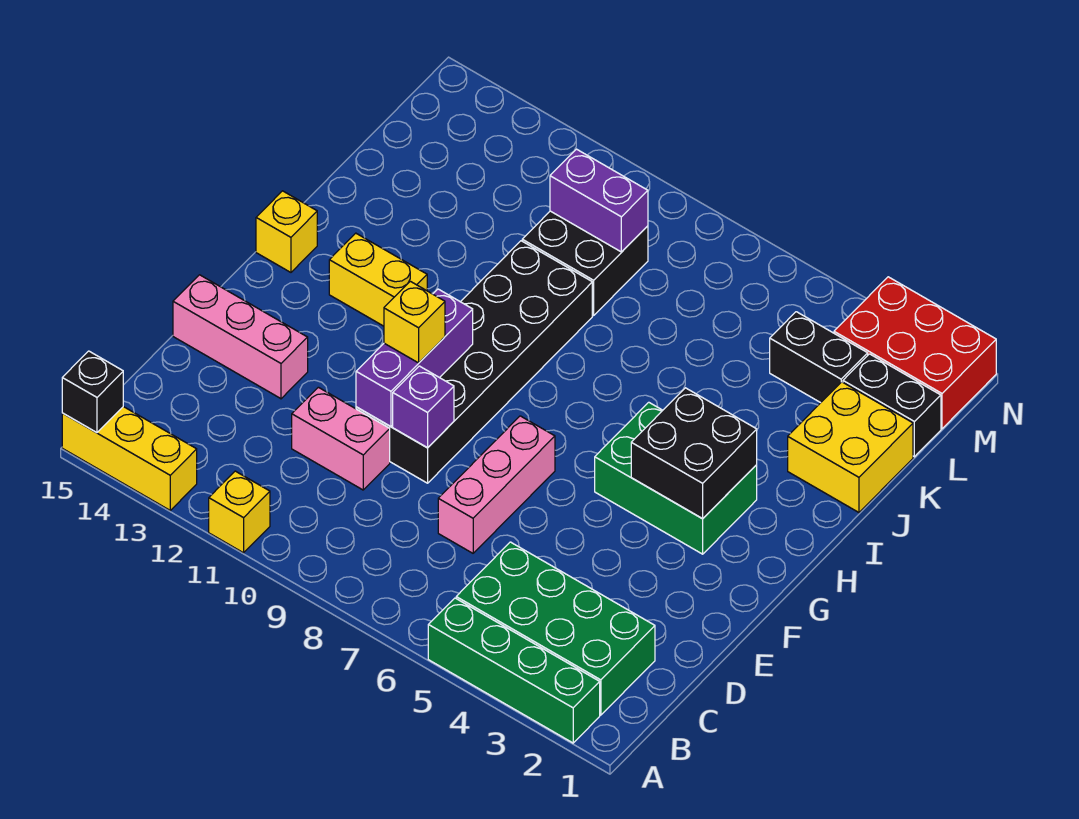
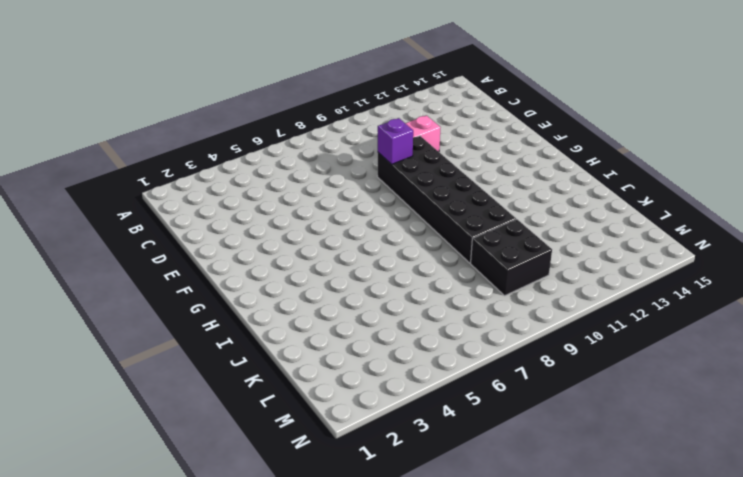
none -> green brick A2:A5 level 1
none -> yellow brick A11 level 1
none -> yellow brick A13:A15 level 1

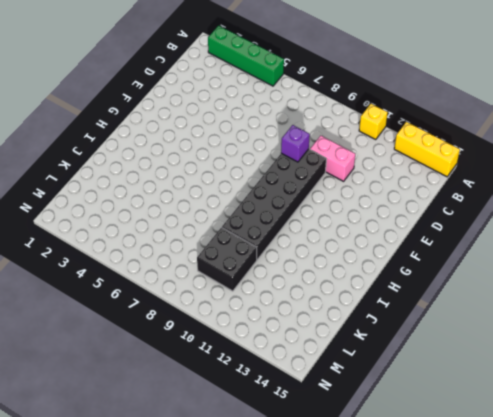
none -> green brick B2:C5 level 1
none -> pink brick D7:F7 level 1
none -> pink brick E13:E15 level 1

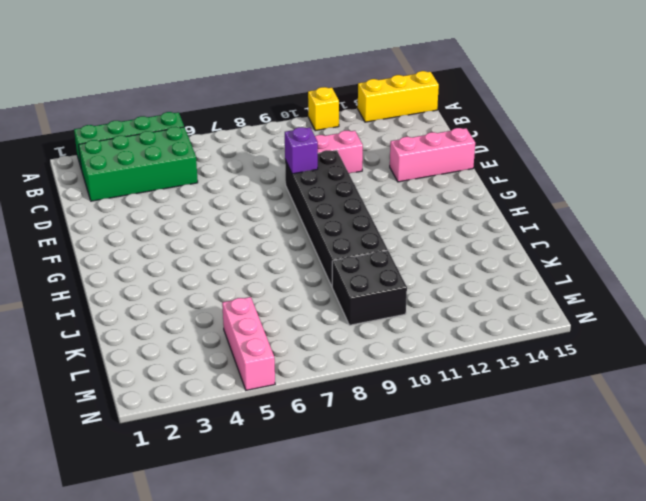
pink brick L5:N5 level 1 -> pink brick D7:F7 level 1
none -> green brick G3:H5 level 1
none -> yellow brick H12:H13 level 1
none -> yellow brick H15 level 1

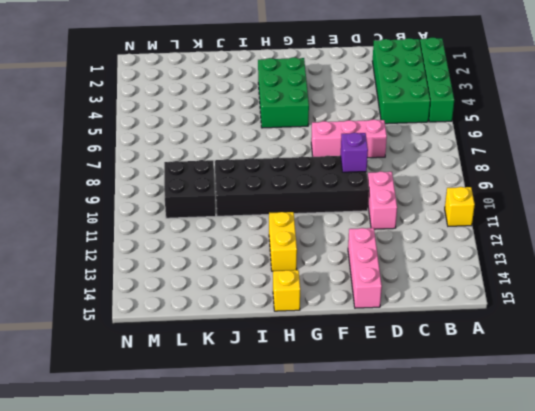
none -> yellow brick A13:A15 level 1
none -> yellow brick J1:K2 level 1
none -> black brick L1:L2 level 1

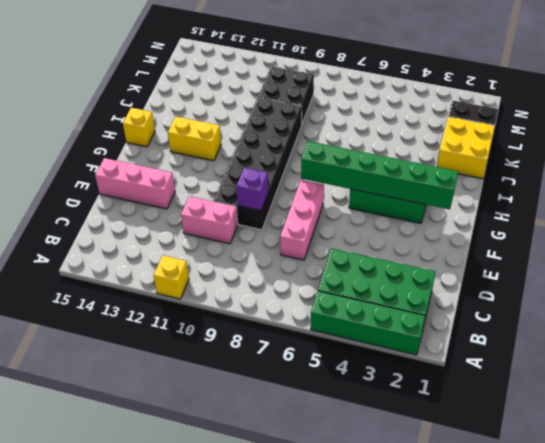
green brick G2:G7 level 2 -> black brick G3:H4 level 2
none -> yellow brick A13:A15 level 1
none -> black brick L3:L4 level 1
none -> red brick M1:N3 level 1

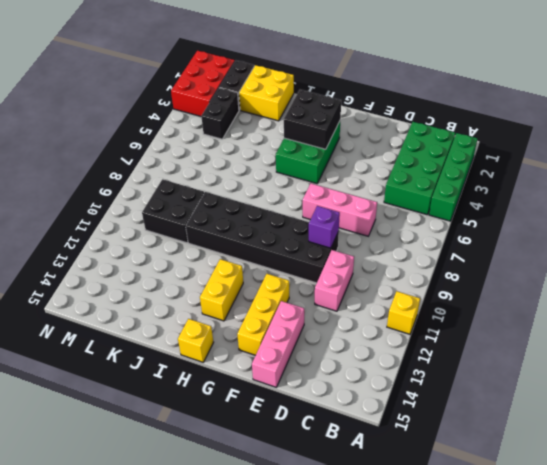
yellow brick F12:F14 level 1 -> yellow brick A13:A15 level 1
none -> black brick A15 level 2
none -> purple brick E10:G10 level 2
none -> purple brick L9:L10 level 2

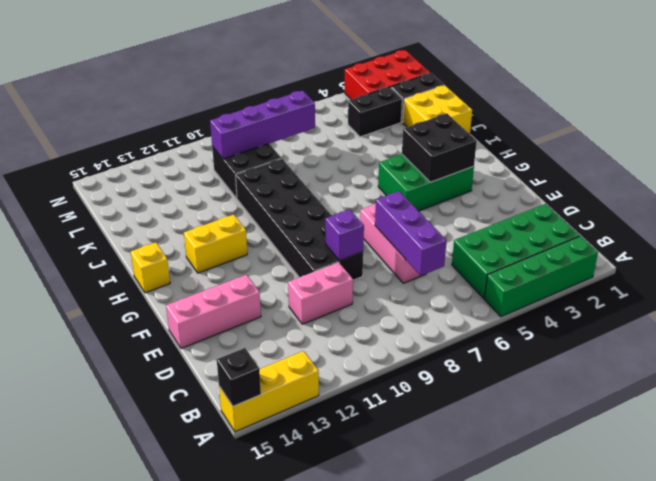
purple brick C7:E7 level 2 -> purple brick E10:G10 level 2
purple brick L7:L10 level 2 -> purple brick L9:L10 level 2
none -> yellow brick A11 level 1
none -> yellow brick F10 level 3

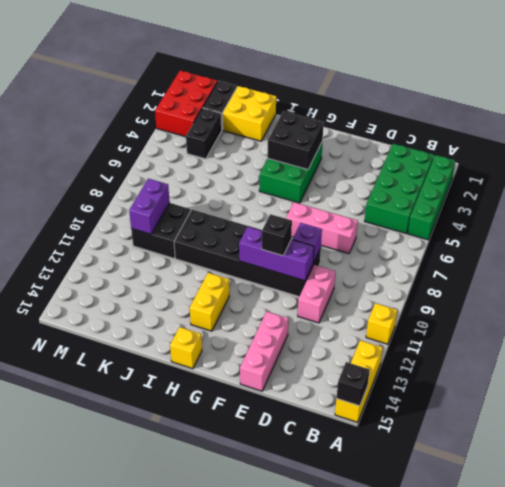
black brick F10 level 3 -> yellow brick F10 level 3

